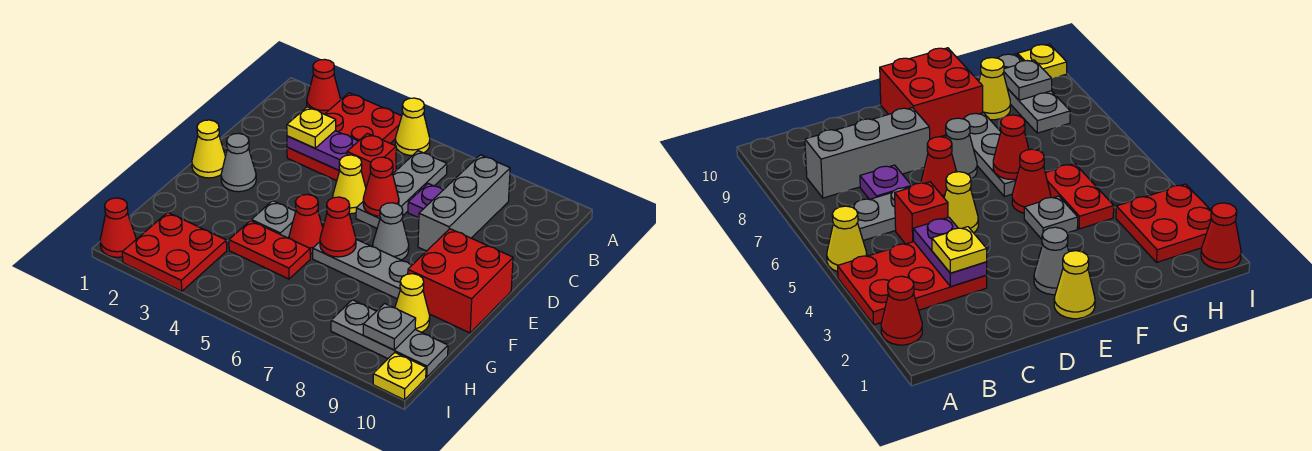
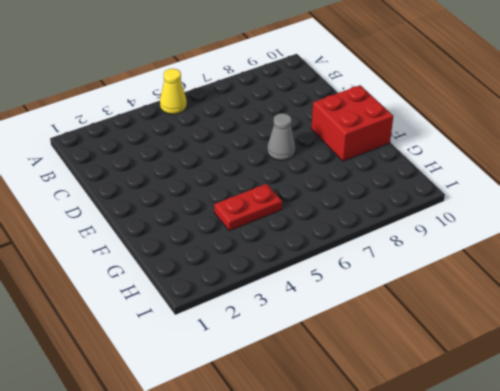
none -> red cone A2 level 1
none -> red plate A3:C4 level 1
none -> grey plate B6:D6 level 1

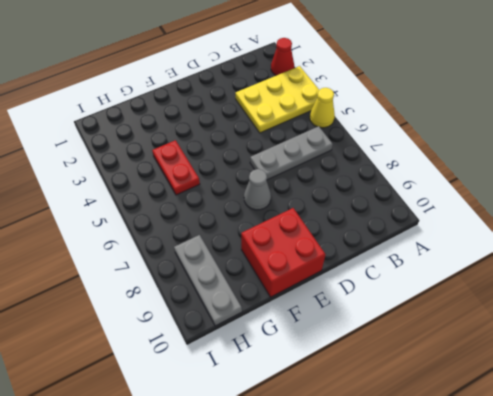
yellow plate A3:C4 level 1 -> red plate A3:C4 level 1
none -> grey brick B8:D8 level 1
none -> red brick C5 level 1
none -> purple plate C7 level 1

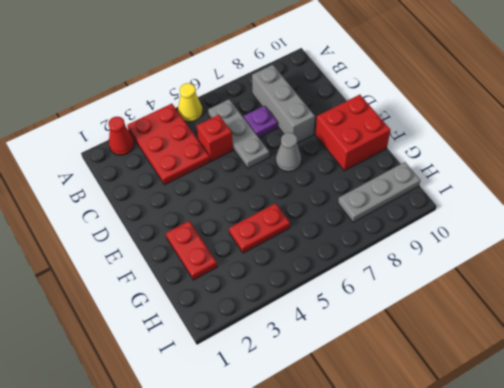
red plate F2:G2 level 1 -> none
none -> yellow cone D5 level 1
none -> yellow cone E1 level 1
none -> grey cone E2 level 1

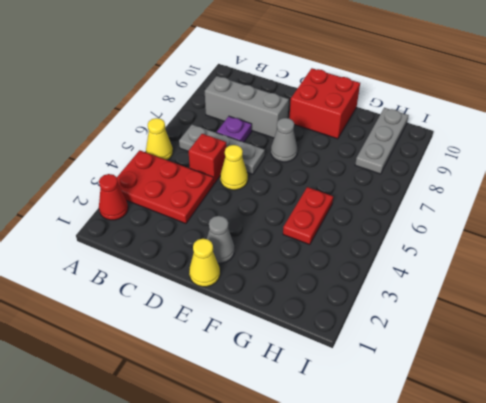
none -> grey plate F4 level 1
none -> red cone F5 level 1
none -> grey plate F6:F8 level 1

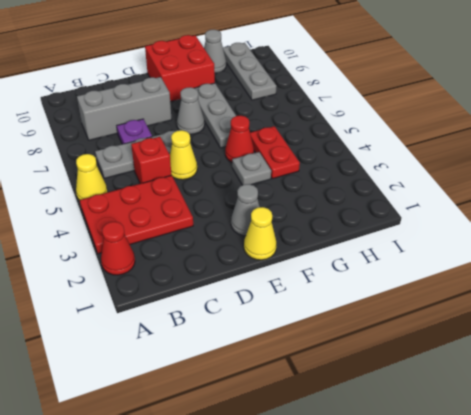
grey cone G10 level 1 -> none
none -> yellow cone G9 level 1
none -> red plate H2:I3 level 1
none -> red cone I1 level 1

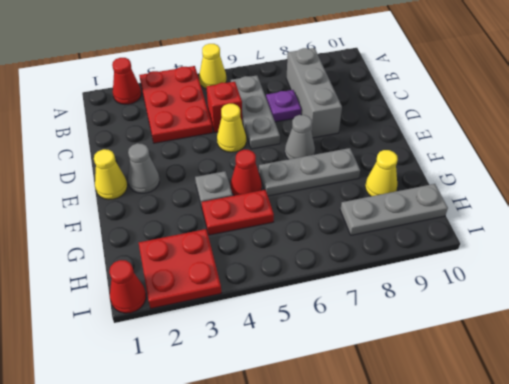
none -> red brick E9:F10 level 1
none -> yellow plate I10 level 1
none -> purple plate C3:C4 level 2

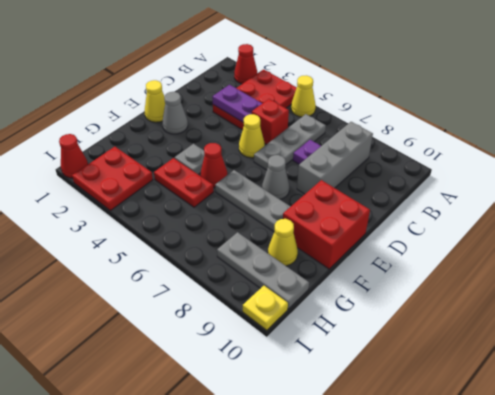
none -> red cone D6 level 2
none -> red cone F6 level 2
none -> grey plate H9 level 2

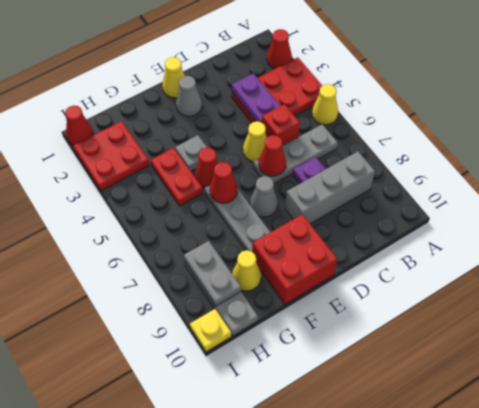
grey plate H8:H9 level 2 -> grey plate H9 level 2
none -> yellow plate C3 level 3

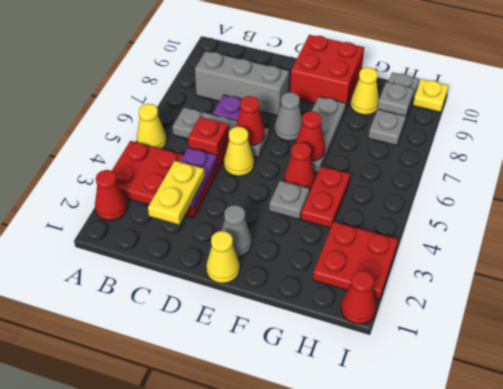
yellow plate C2:C3 level 3 -> yellow plate C3 level 3

